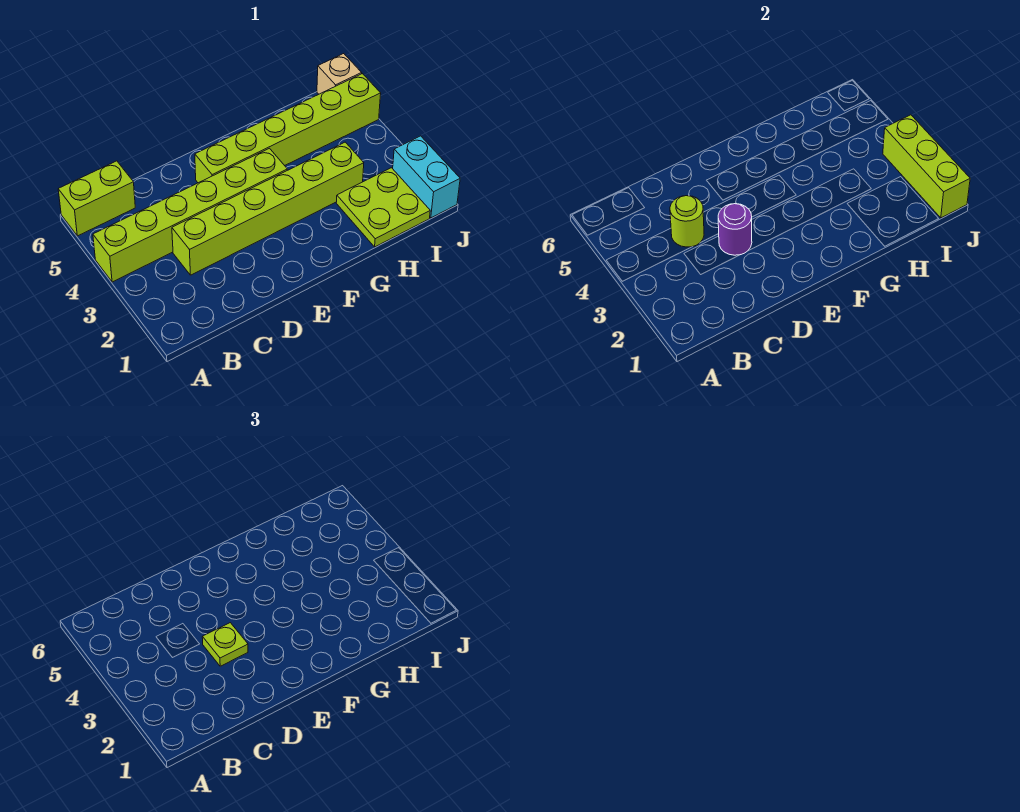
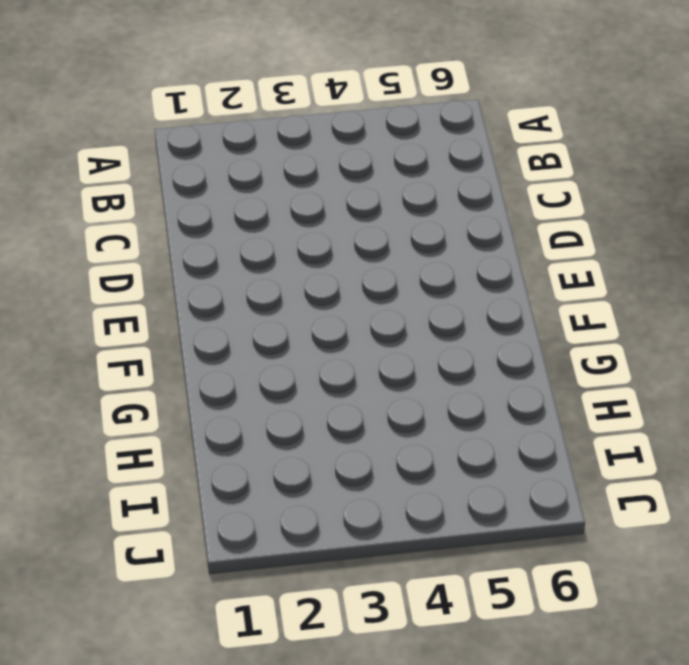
none -> lime brick A4:F4 level 1
none -> lime brick A6:B6 level 1

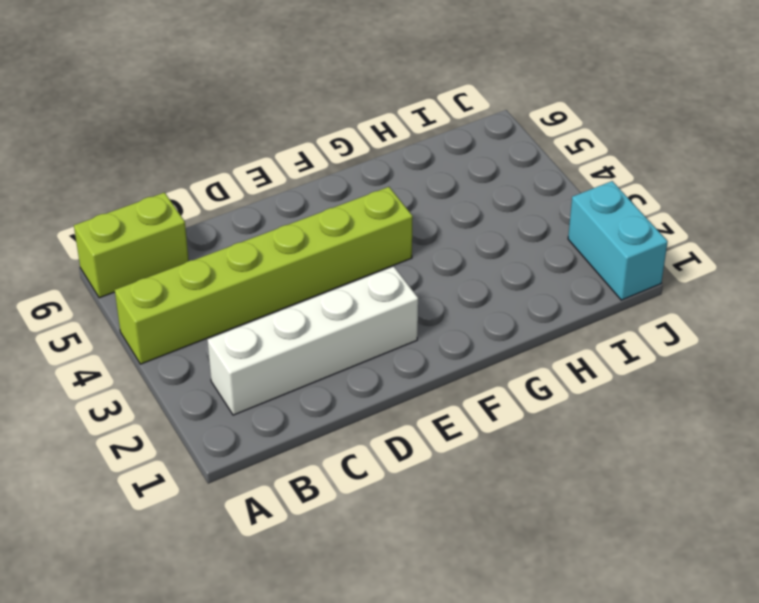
white brick B2:E2 level 1 -> none
none -> lime brick C3:H3 level 1
none -> lime brick E5:J5 level 1

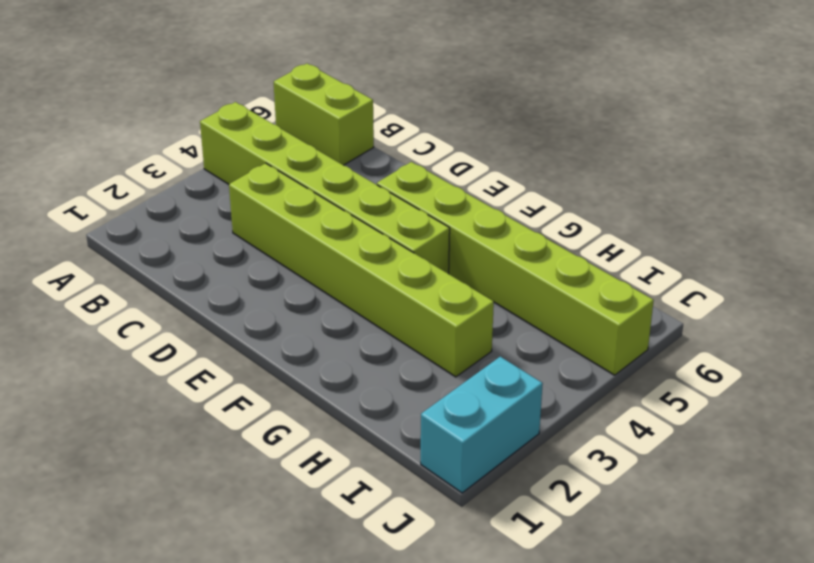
none -> lime plate H1:I2 level 1
none -> tan brick J6 level 1

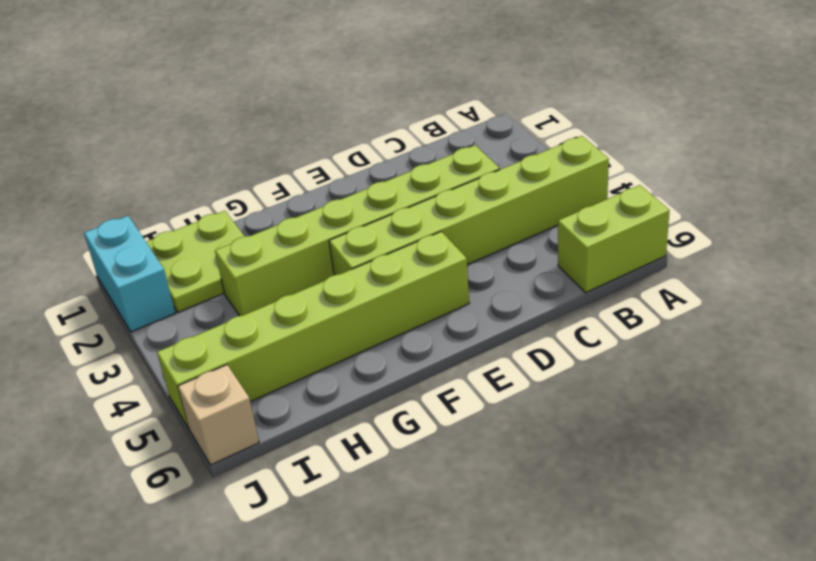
none -> lime round brick C4 level 2
none -> purple round brick D3 level 2

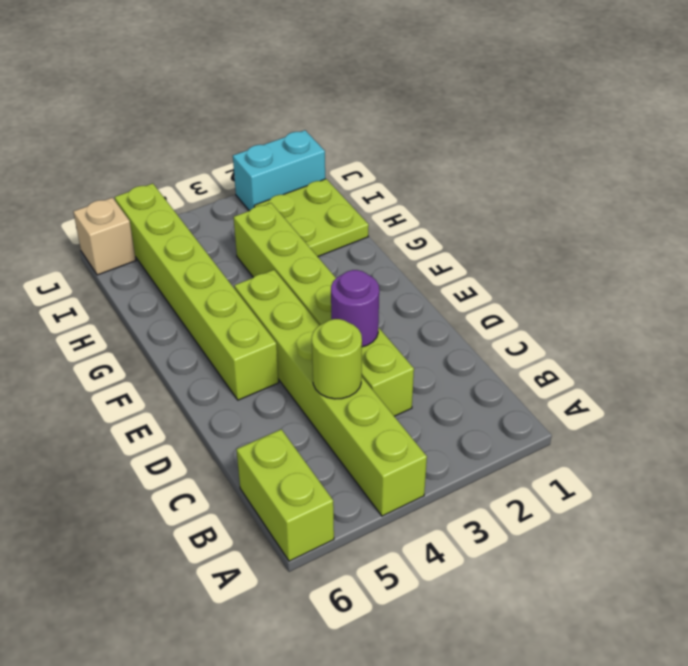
none -> lime brick J1:J3 level 2
none -> lime plate D3 level 3

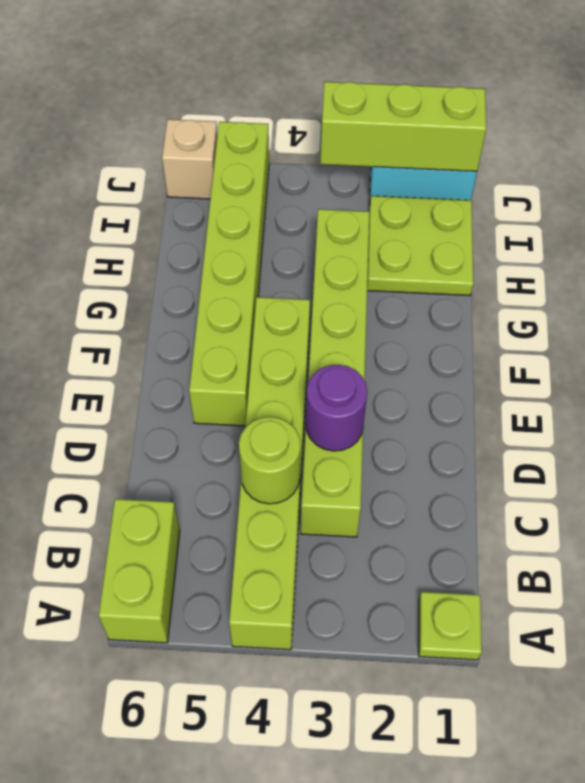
lime plate A1 level 1 -> lime plate D3 level 3

